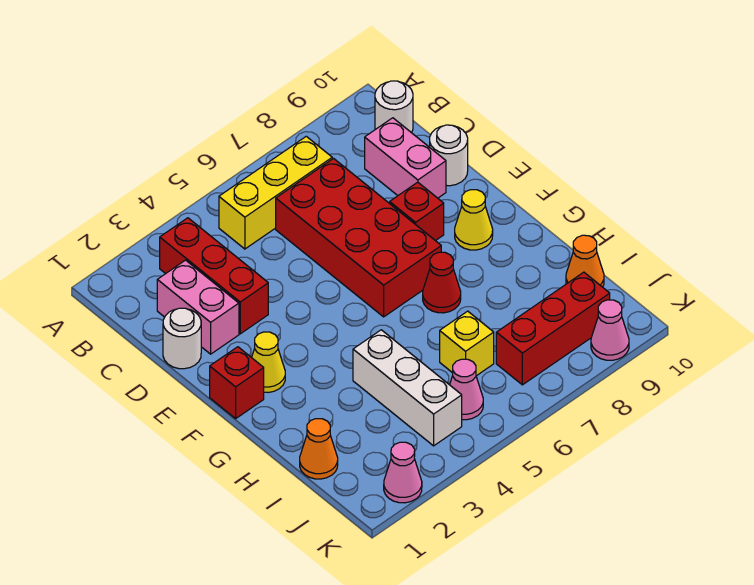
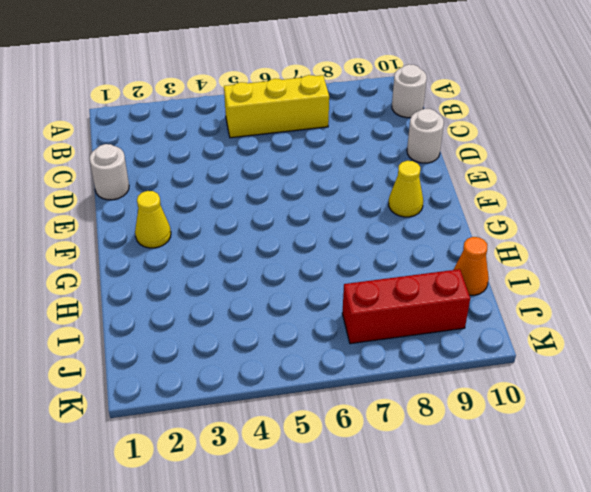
none -> red brick B3:D3 level 1
none -> pink brick C2:D2 level 1
none -> red brick C6:F7 level 1

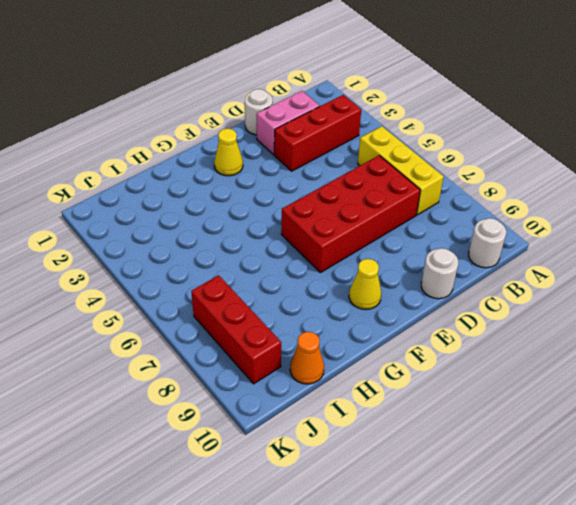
none -> pink brick C9:D9 level 1
none -> red brick E8 level 1
none -> red brick F1 level 1

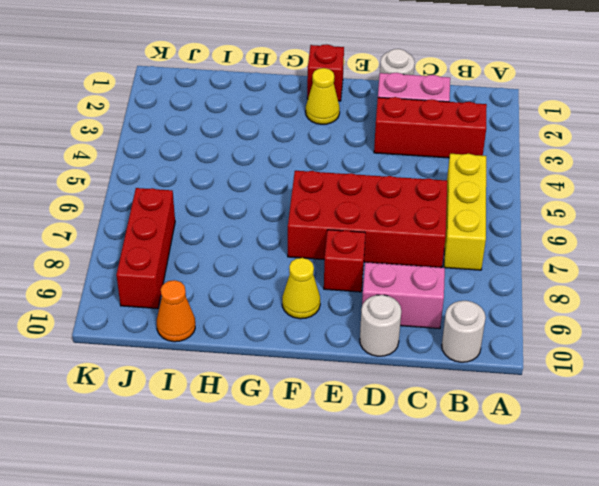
none -> red cone G7 level 1
none -> white brick H4:J4 level 1
none -> orange cone I1 level 1

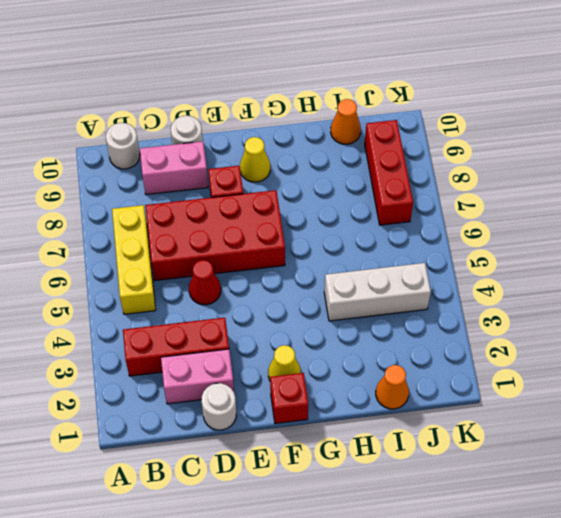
red cone D5 level 1 -> red cone G7 level 1
none -> yellow brick I6 level 1
none -> pink cone J5 level 1
none -> pink cone K2 level 1

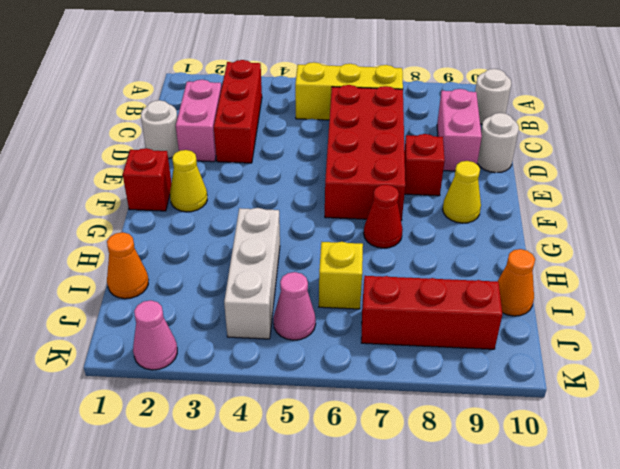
none -> pink cone K9 level 1

